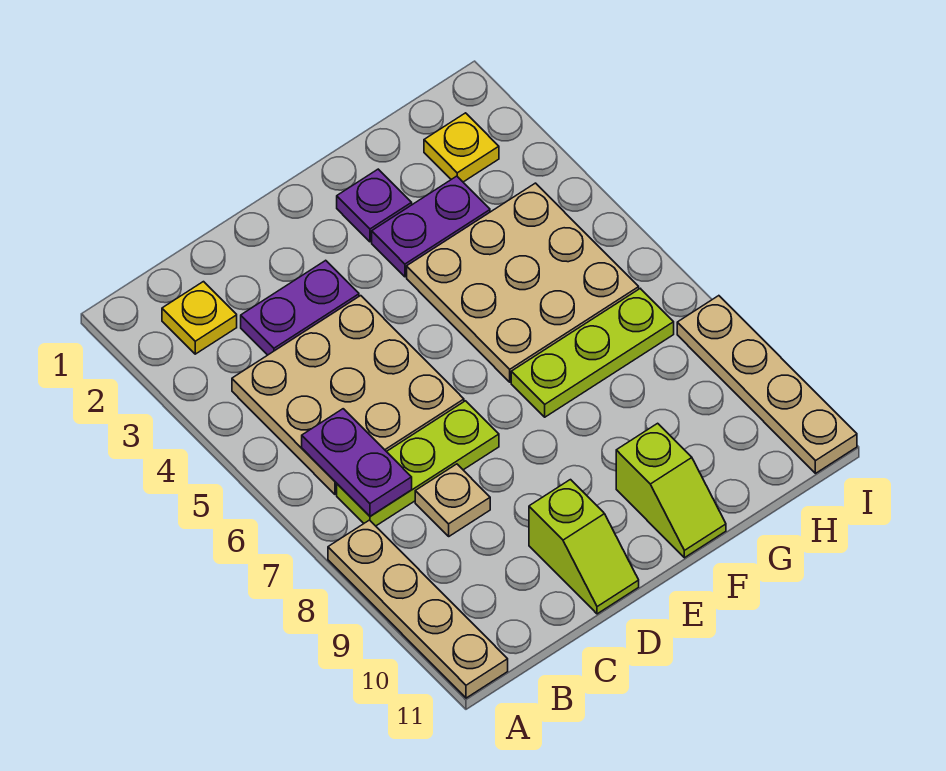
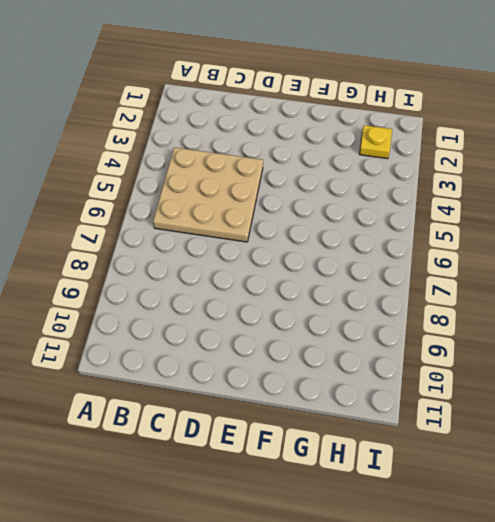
none -> tan plate A8:A11 level 1
none -> yellow plate B2 level 1
none -> lime plate B7:D7 level 1

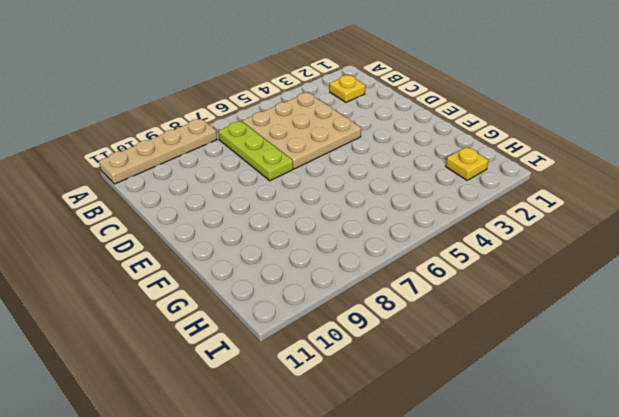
none -> purple plate C3:D3 level 1
none -> tan plate C8 level 1
none -> lime slope D10:D11 level 1 top 10

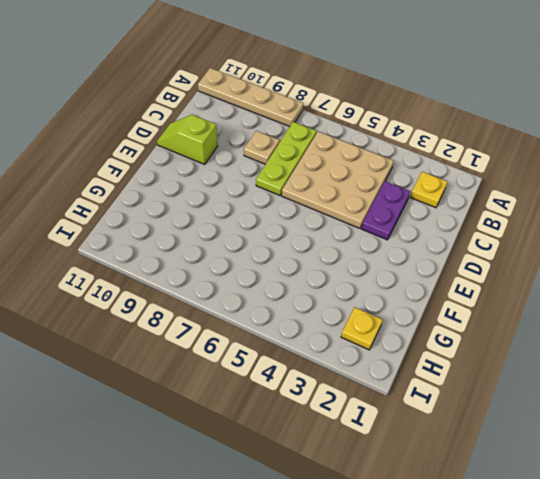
none -> purple plate F2 level 1
none -> purple plate F3:G3 level 1
none -> tan plate F4:H6 level 1

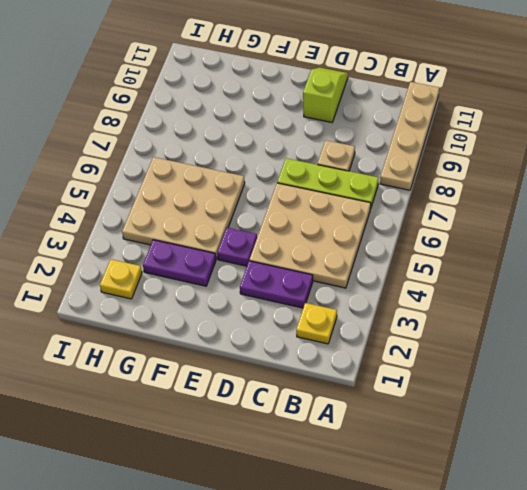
purple plate E4 level 1 -> purple plate F2 level 1
none -> lime plate F7:H7 level 1
none -> lime slope F10:F11 level 1 top 10
none -> tan plate I8:I11 level 1

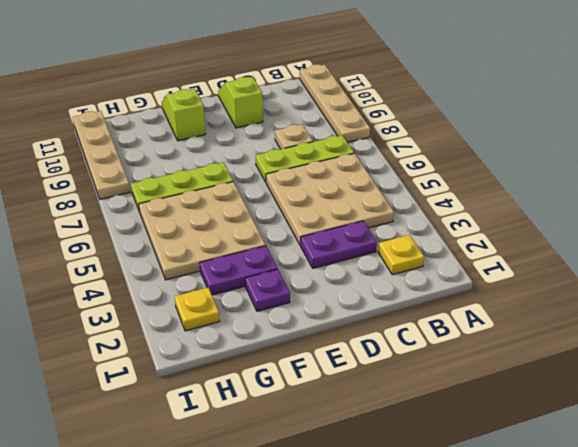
none -> purple plate B6:B7 level 2

